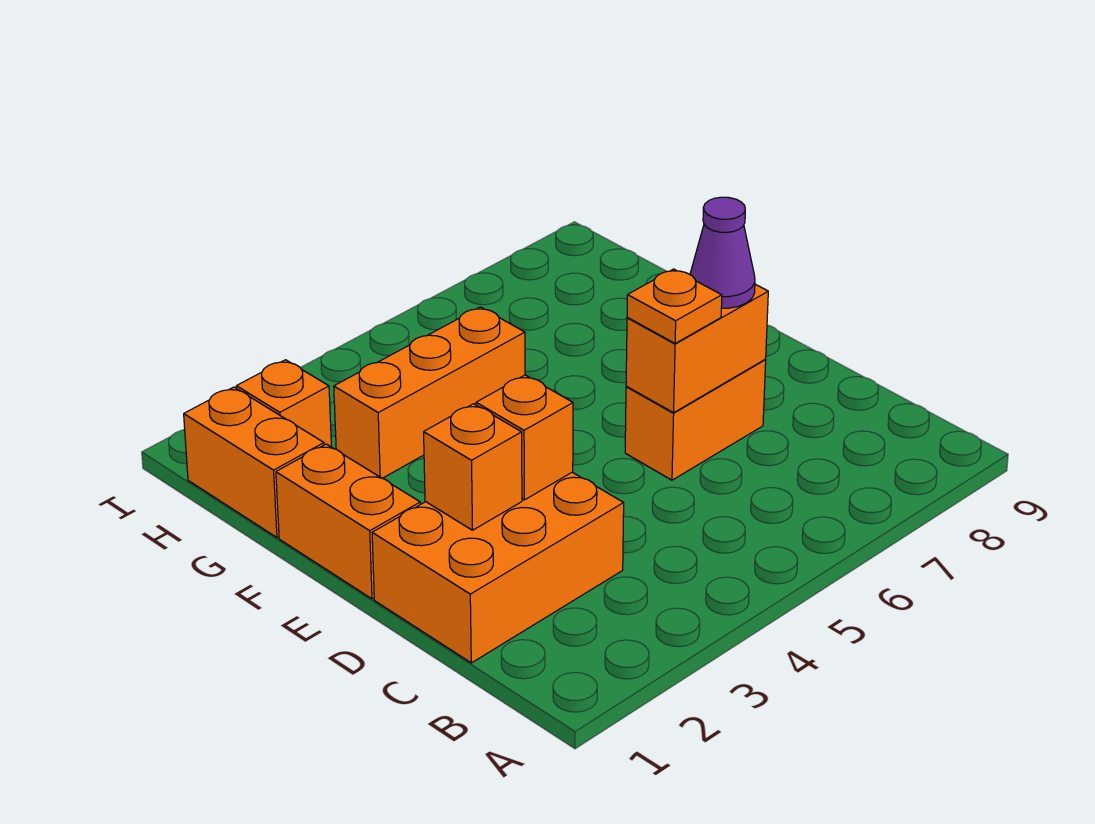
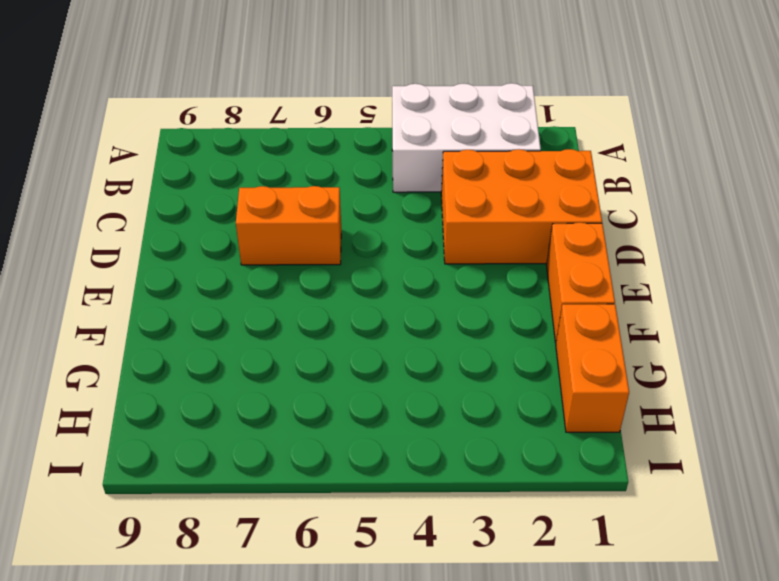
white brick A2:B4 level 1 -> none
none -> orange brick G3:G5 level 1
none -> orange brick H2 level 1

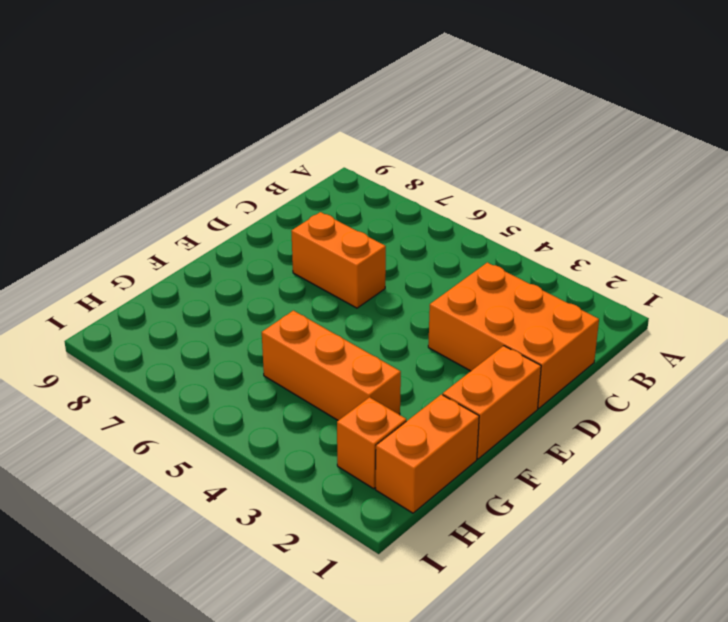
none -> orange brick D2 level 2
none -> orange brick D3 level 2

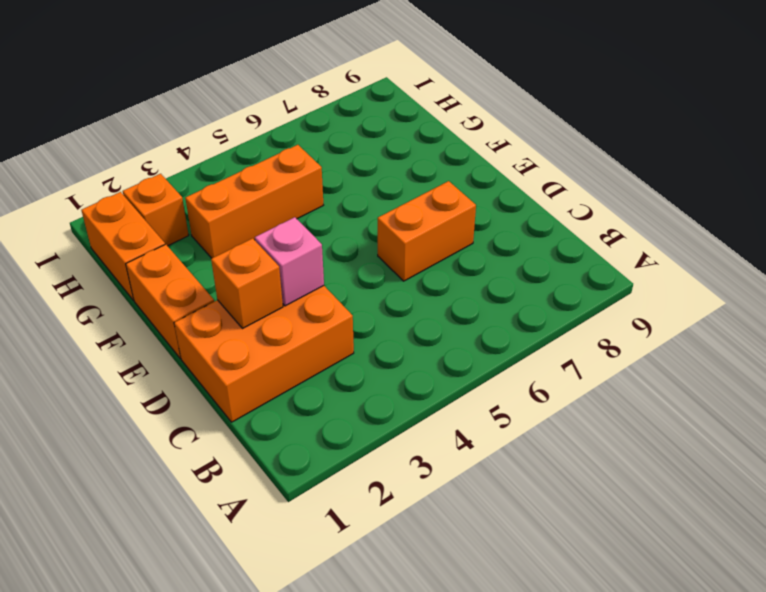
pink brick D3 level 2 -> orange brick D3 level 2
none -> orange brick D6:D7 level 2
none -> orange plate D6 level 3

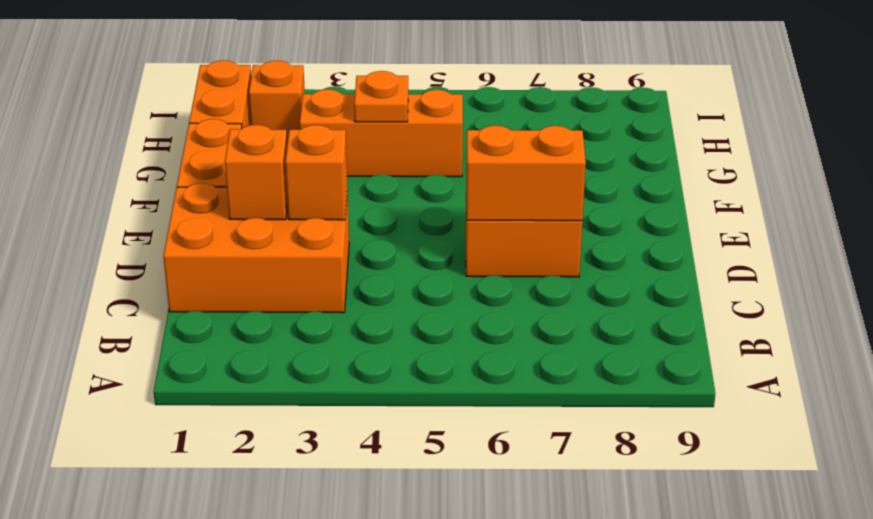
orange plate G4 level 2 -> orange plate D6 level 3
none -> purple cone D7 level 3

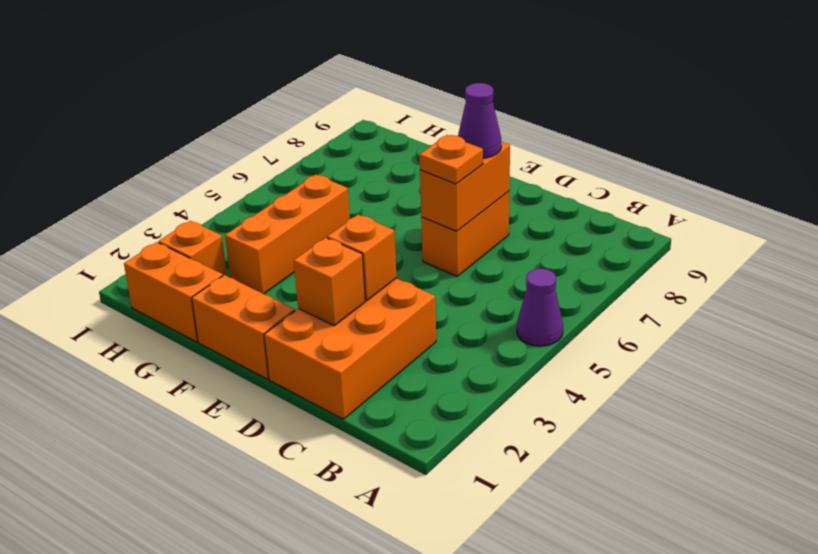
purple cone A5 level 1 -> none

